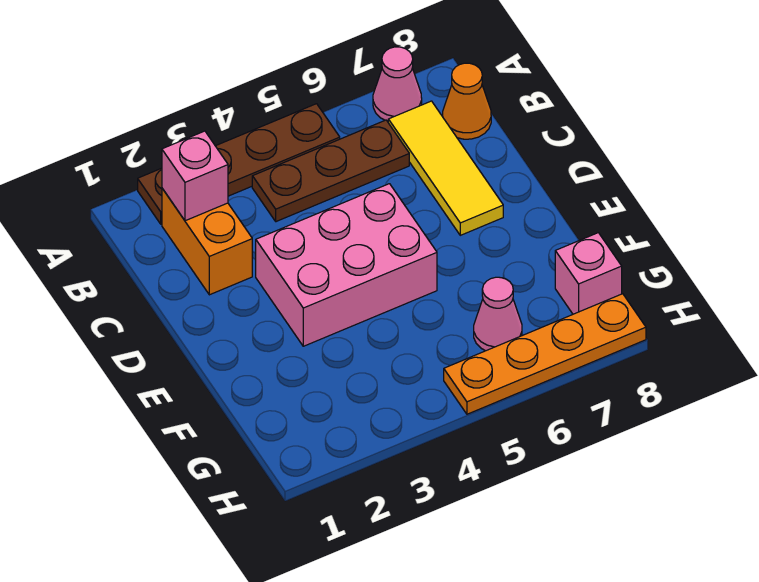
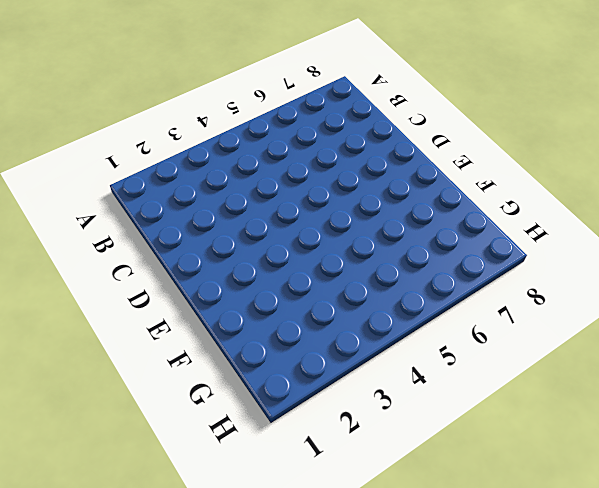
none -> brown plate A2:A5 level 1
none -> pink cone A7 level 1

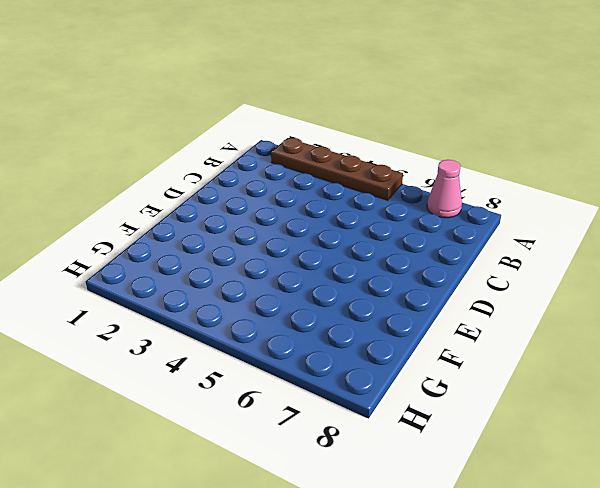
none -> orange brick B2:C2 level 1
none -> brown plate B4:B6 level 1

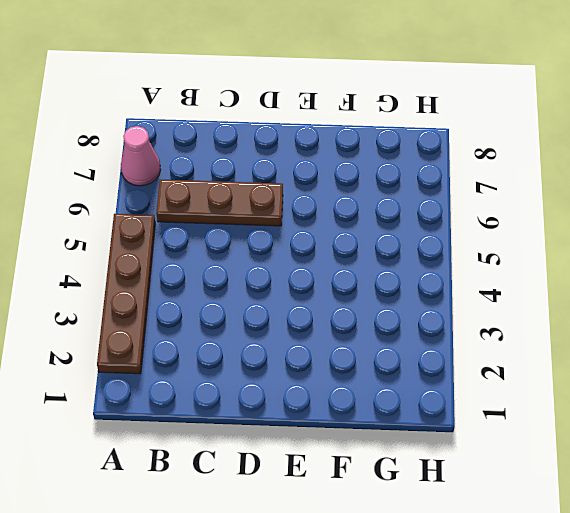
brown plate B6:D6 level 1 -> brown plate B4:B6 level 1
none -> orange brick B2:C2 level 1
none -> yellow tile B7:D7 level 1

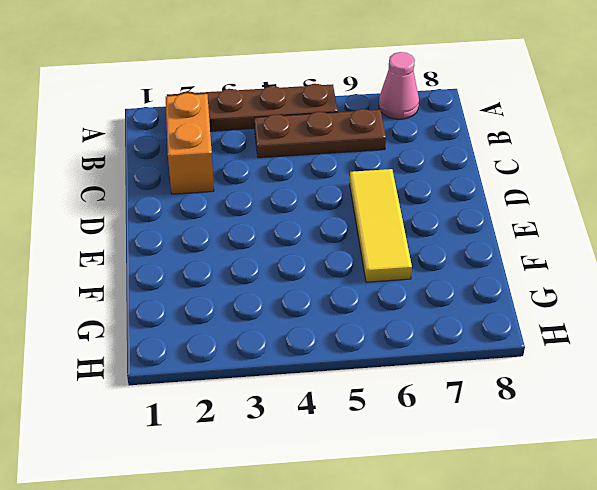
yellow tile D6:F6 level 1 -> yellow tile B7:D7 level 1
none -> orange cone B8 level 1
none -> pink brick D3:E5 level 1

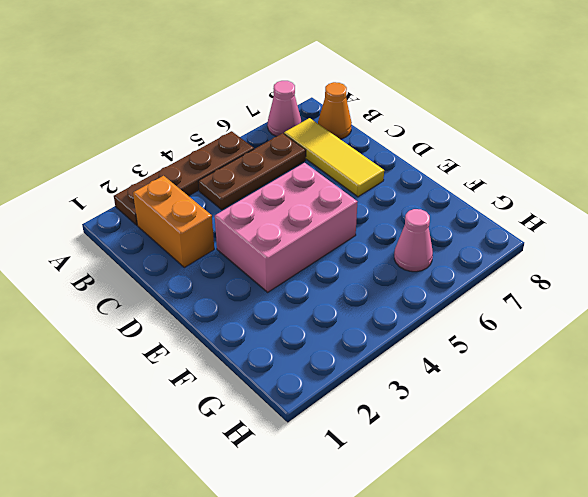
none -> pink brick G8 level 1
none -> orange plate H5:H8 level 1

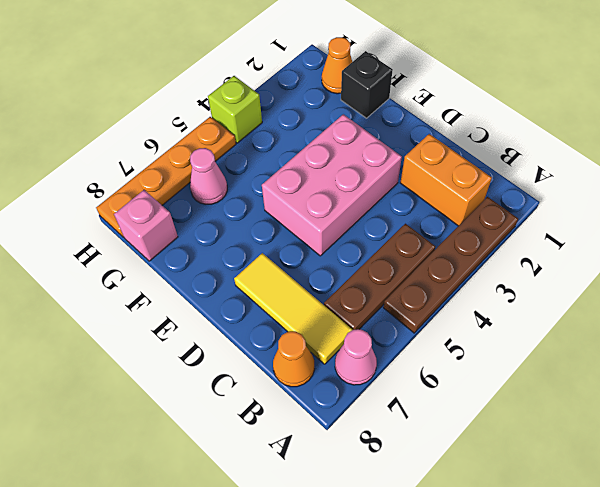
black brick F1 level 1 -> none
orange cone G1 level 1 -> none
lime brick H4 level 1 -> none
none -> pink brick B2 level 2

